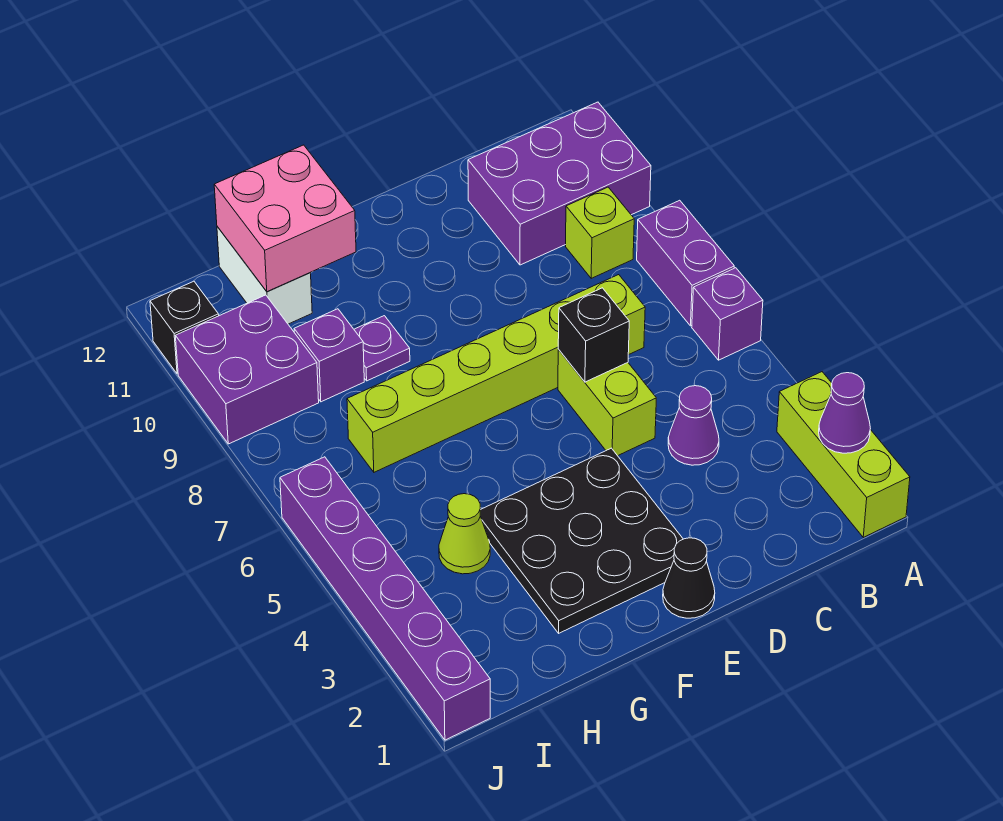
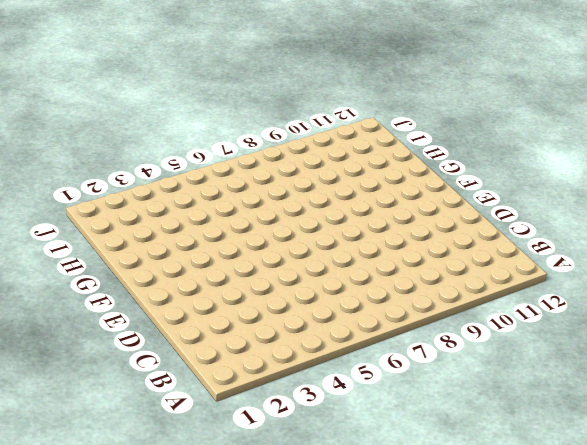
none -> lime brick A1:A3 level 1
none -> purple brick A6 level 1
none -> purple brick A7:A8 level 1

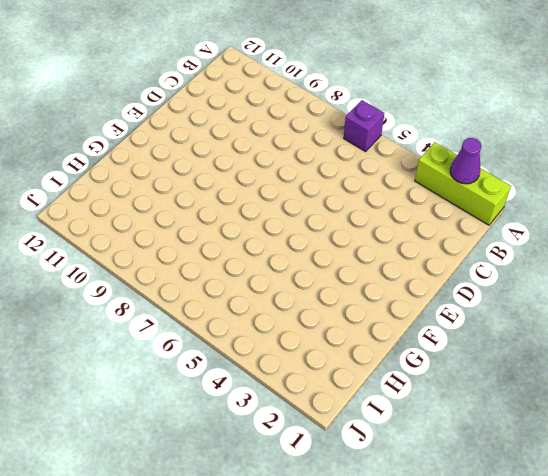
none -> purple brick A7:A8 level 1
none -> purple brick A10:C11 level 1
none -> lime brick B9 level 1

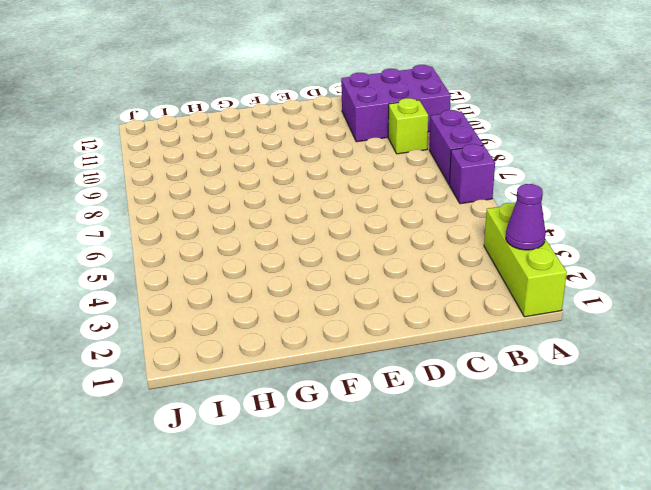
none -> purple cone C4 level 1
none -> lime brick C7:H7 level 1
none -> lime brick D5:D6 level 1

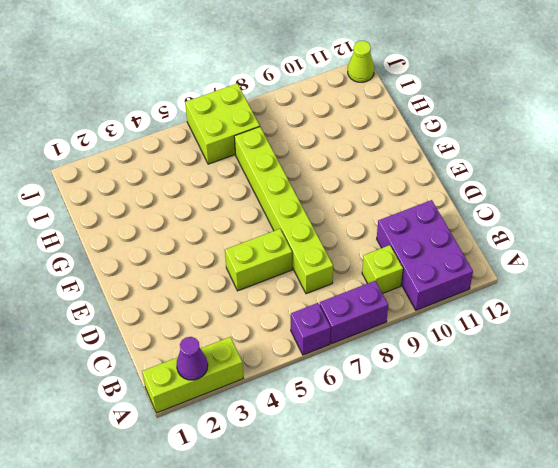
lime brick I6:J7 level 1 -> purple brick J1:J6 level 1
lime cone J12 level 1 -> lime cone H4 level 1
none -> purple cone C4 level 1
none -> black cone E1 level 1
none -> black plate E2:G4 level 1

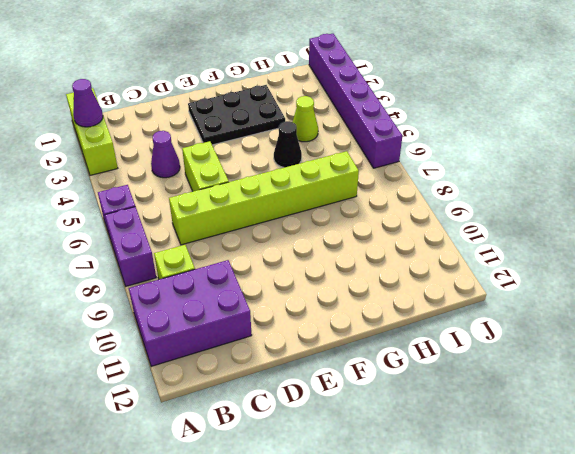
black plate E2:G3 level 1 -> black plate E2:G4 level 1
black cone G5 level 1 -> black cone E1 level 1
none -> purple plate G9 level 1
none -> purple brick H9 level 1
none -> white brick H11:H12 level 1

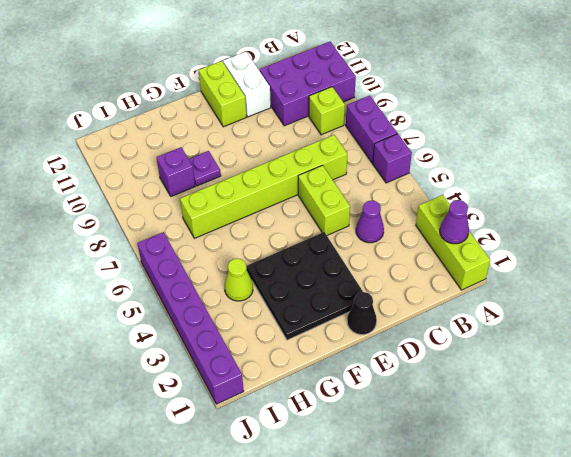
white brick D11:D12 level 1 -> white brick H11:H12 level 1
lime brick E11:E12 level 1 -> none
none -> purple brick I9:J10 level 1
none -> black brick J11 level 1
none -> black brick D6 level 2

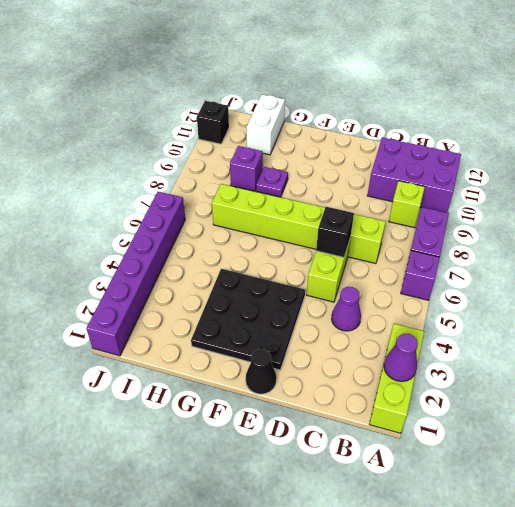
none -> lime cone H4 level 1
none -> purple brick I9:J10 level 1
none -> pink brick G11:H12 level 2

